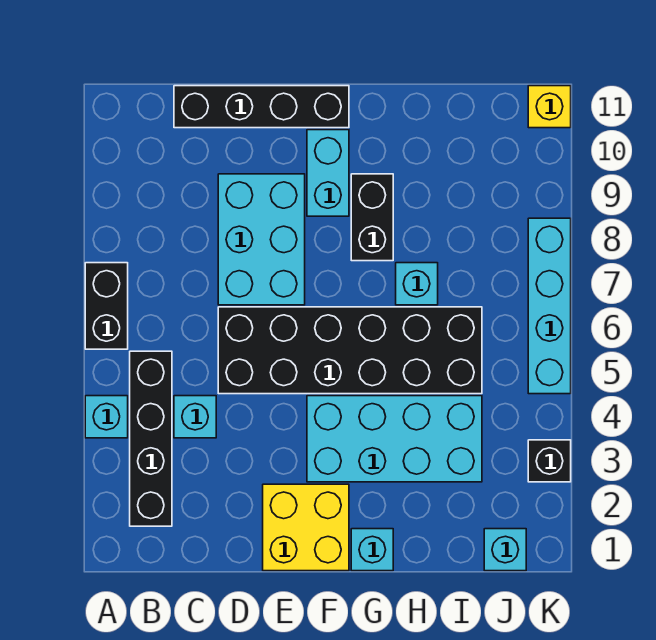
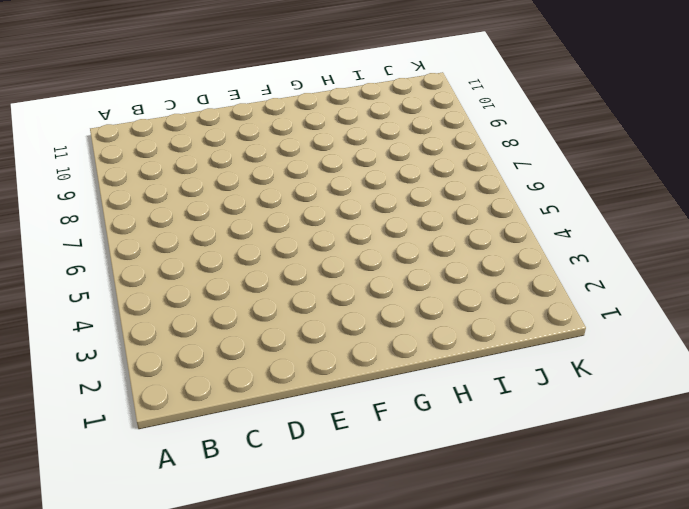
none -> cyan brick A4 level 1
none -> black brick A6:A7 level 1
none -> black brick B2:B5 level 1

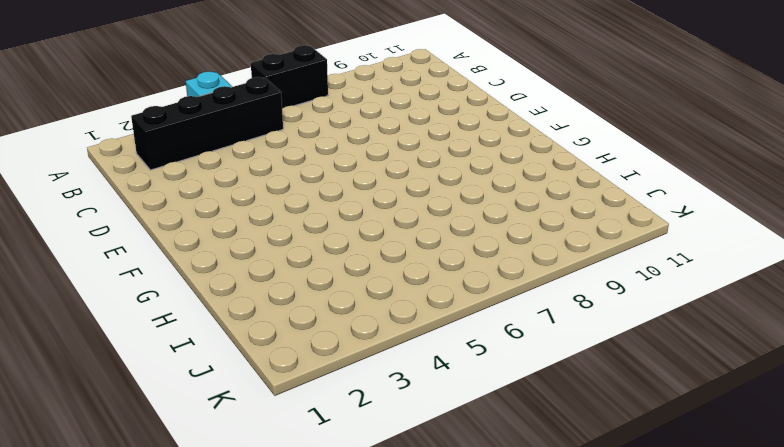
none -> cyan brick C4 level 1
none -> black brick C11:F11 level 1
none -> black brick D5:I6 level 1

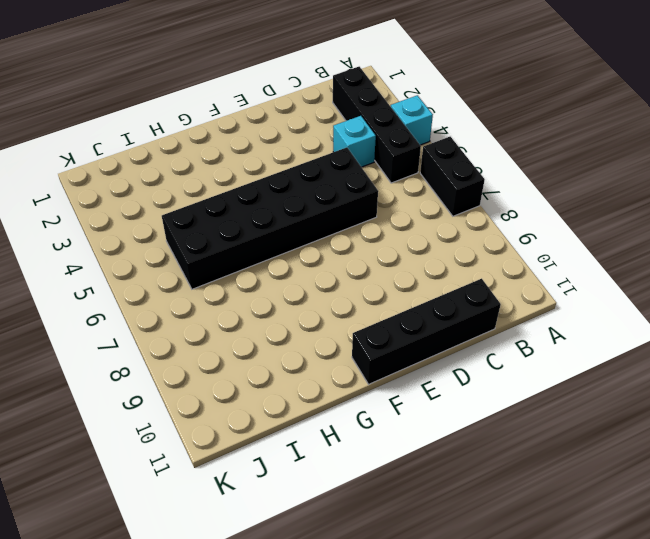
none -> cyan brick D7:E9 level 1
none -> yellow brick E1:F2 level 1
none -> cyan brick F3:I4 level 1

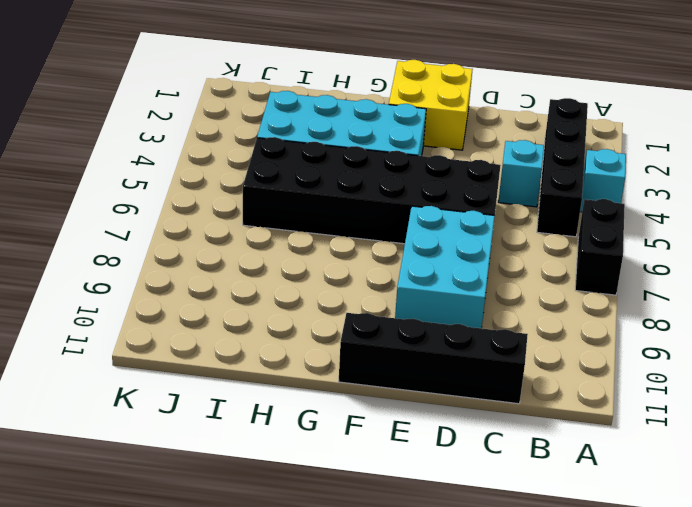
none -> cyan brick F9:F10 level 1
none -> cyan brick G1 level 1
none -> black brick G8:G9 level 1

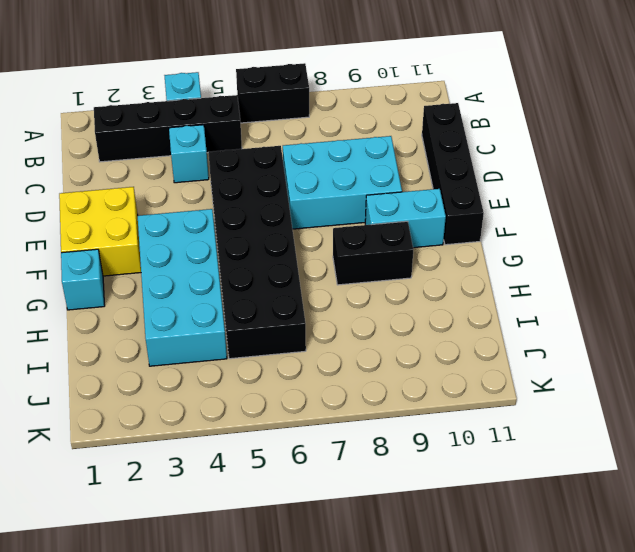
none -> cyan brick H7 level 1
none -> cyan brick J1 level 1
none -> black brick K3 level 1

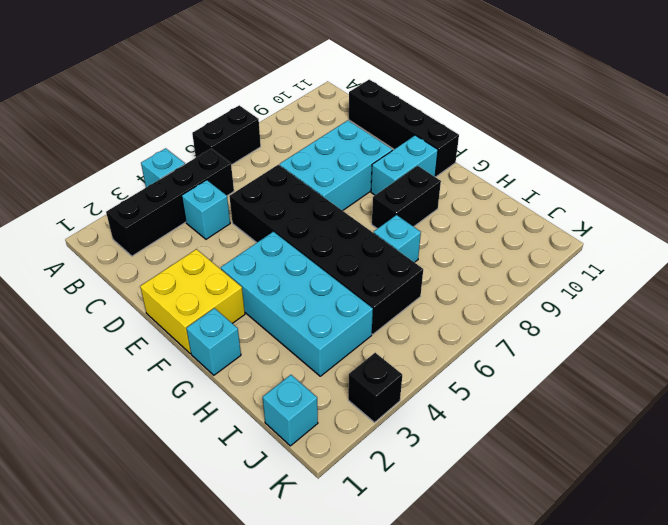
none -> cyan brick K5:K8 level 1
none -> yellow brick K11 level 1

